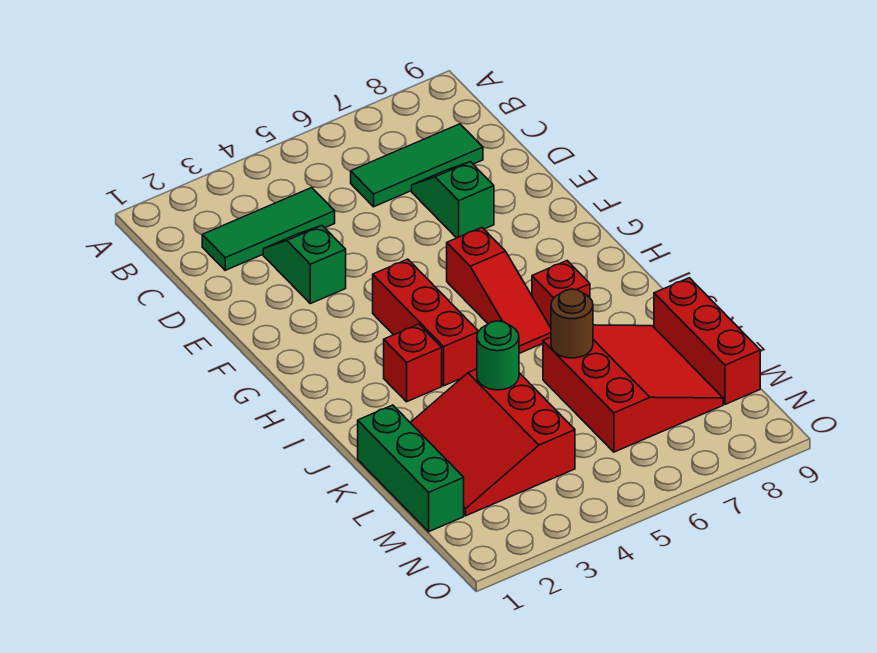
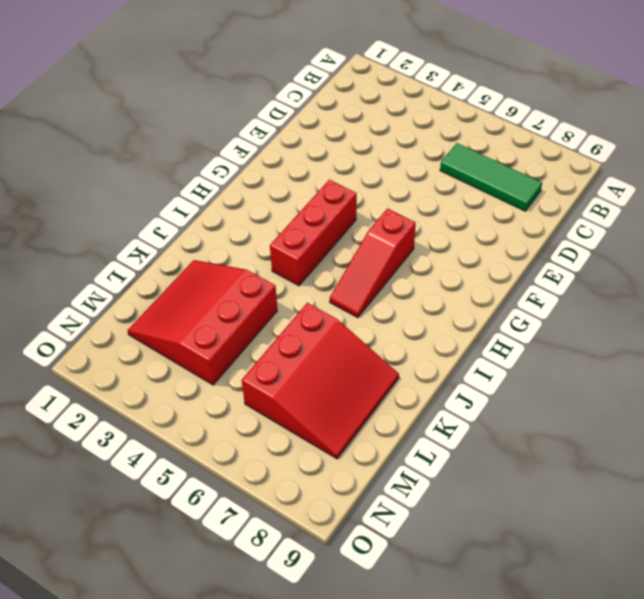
none -> green tile C2:C4 level 1
none -> green slope D3:E3 level 1 top E
none -> green slope D7:E7 level 1 top E

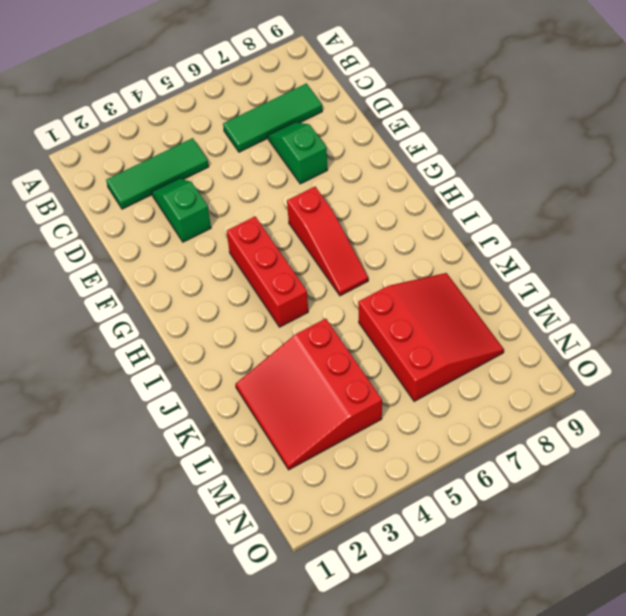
none -> red brick I3 level 1
none -> red brick I7 level 1
none -> green brick K1:M1 level 1

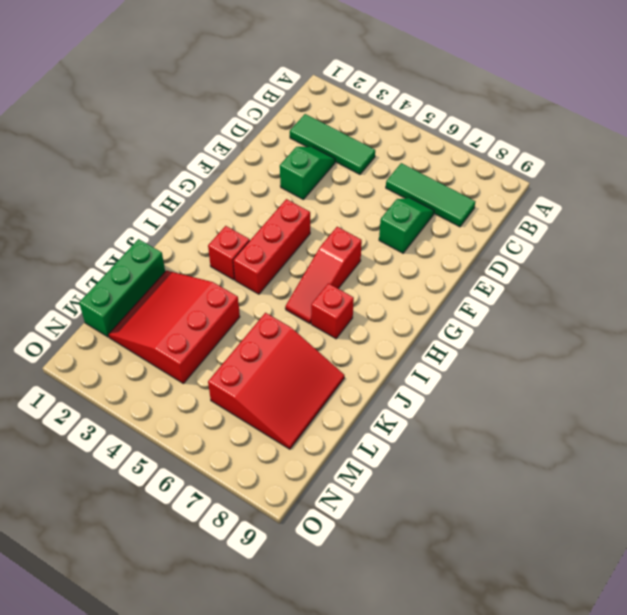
none -> red brick K9:M9 level 1
none -> green round brick K4 level 2
none -> brown round brick K6 level 2

